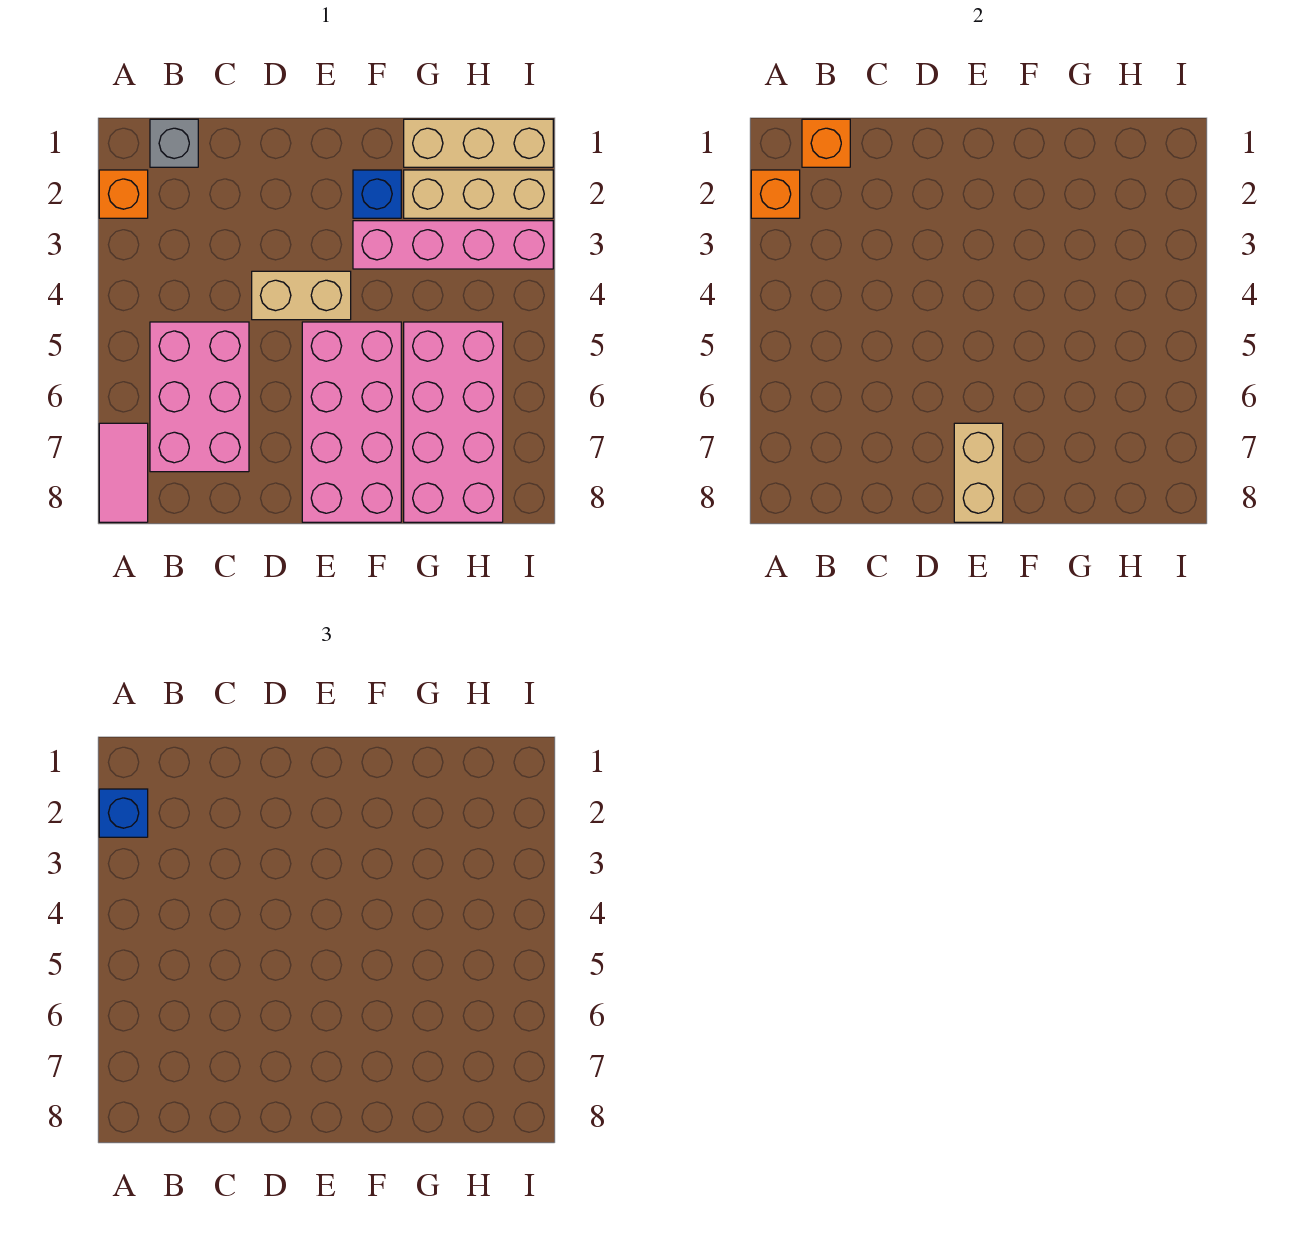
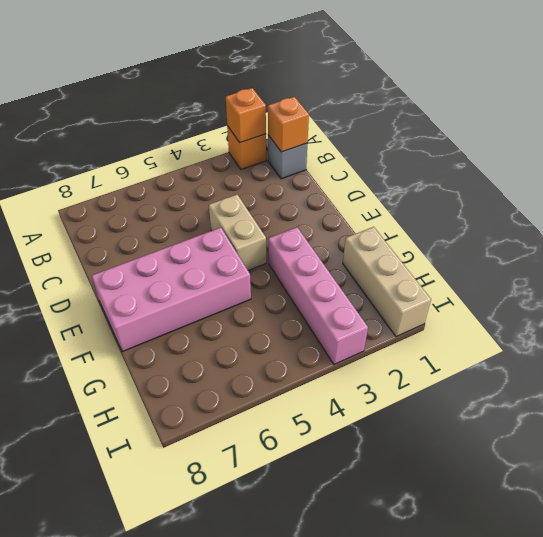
none -> pink tile A7:A8 level 1
none -> pink brick B5:C7 level 1
none -> blue brick F2 level 1

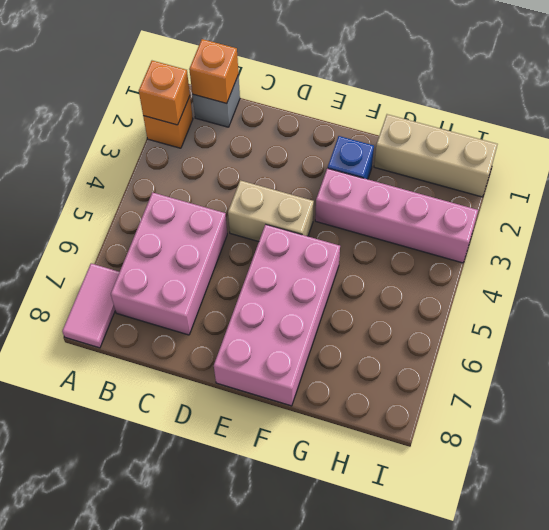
none -> tan brick G2:I2 level 1
none -> pink brick G5:H8 level 1
none -> tan brick E7:E8 level 2

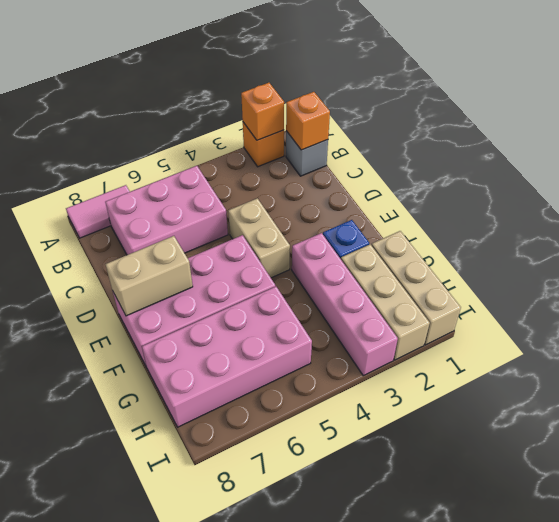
none -> blue brick A2 level 3

